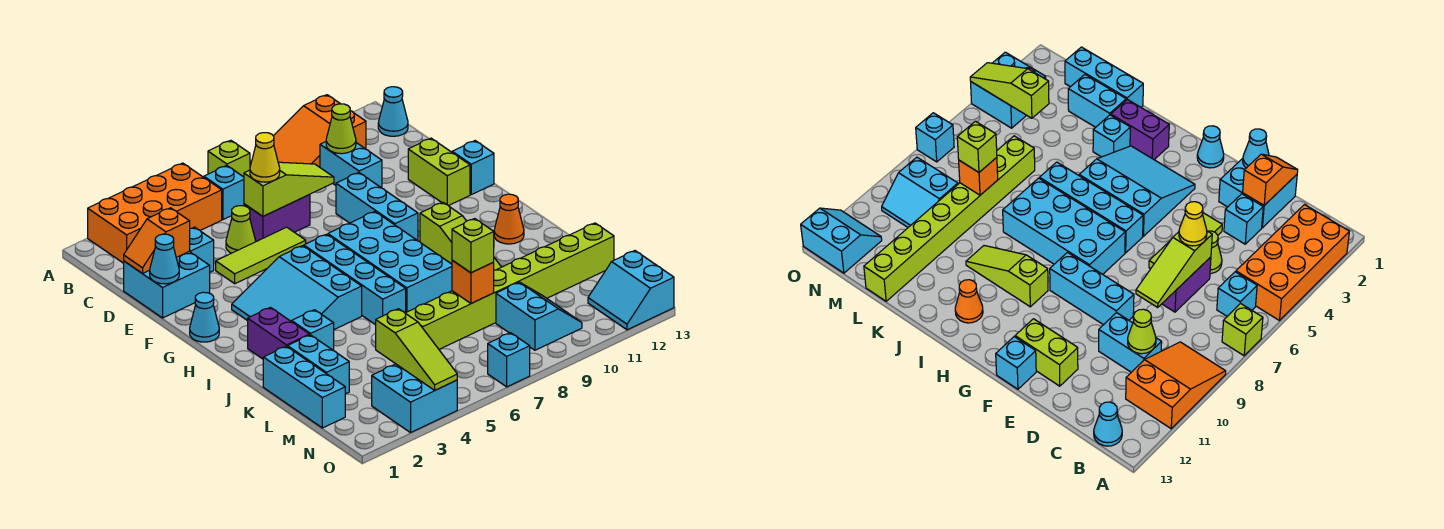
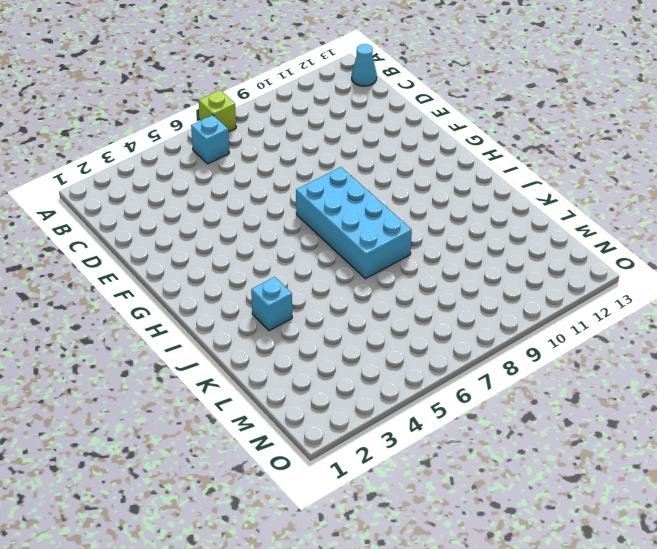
none -> orange brick A2:B5 level 1
none -> orange slope A9:B11 level 1 top 11
none -> cyan brick C10:D10 level 1
none -> cyan brick D1:E2 level 1

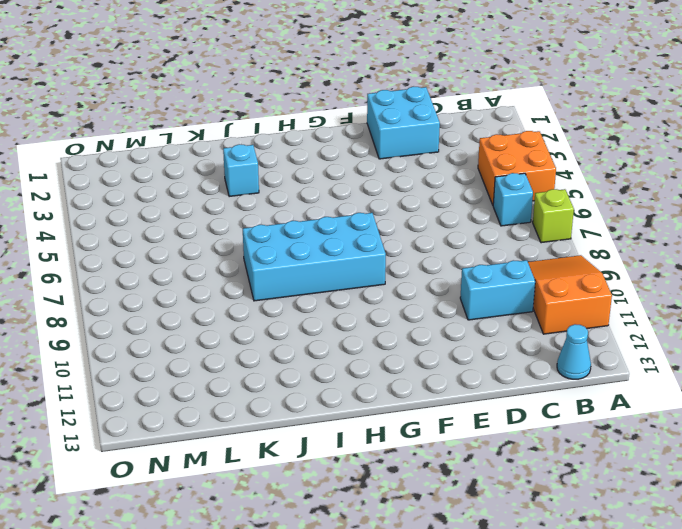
orange brick A4:B5 level 1 -> orange brick A2:B5 level 1
none -> cyan brick D3 level 1
none -> lime cone D5 level 1
none -> purple brick D6:D7 level 1
none -> lime tile E4:E6 level 1

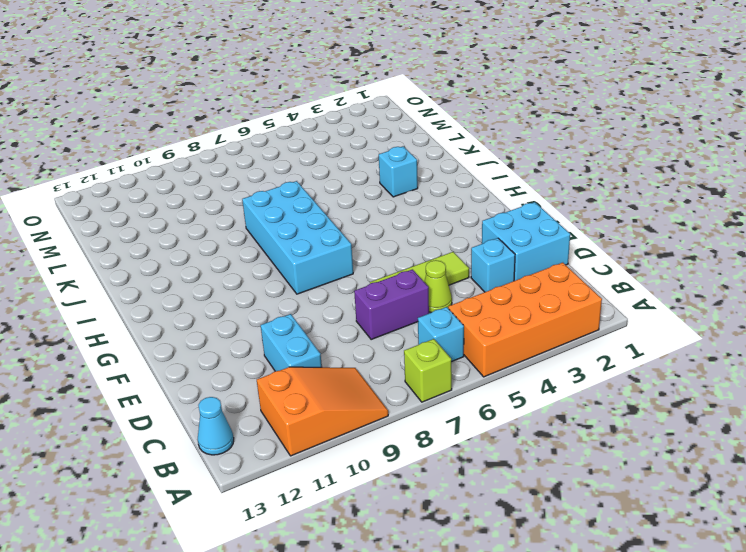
none -> cyan brick E9:G9 level 1
none -> lime brick E12:F12 level 1
none -> cyan brick F13 level 1
none -> cyan cone G1 level 1

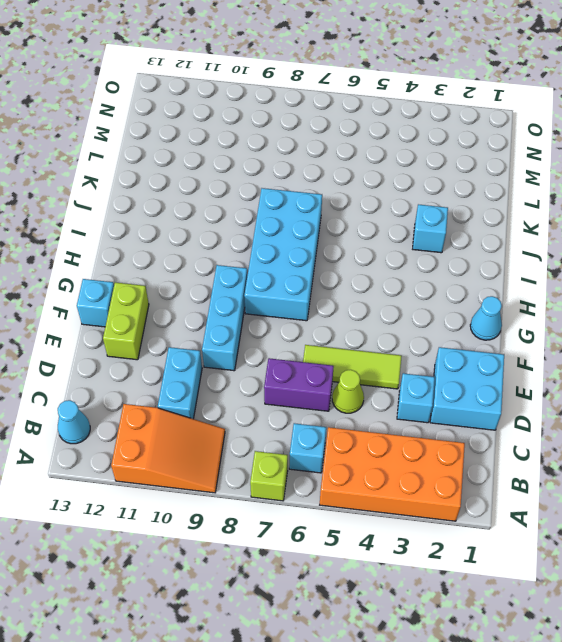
none -> cyan slope G3:I5 level 1 top 5
none -> cyan brick G6:J6 level 1
none -> lime slope H10:J10 level 1 top H
none -> purple brick I2:J2 level 1

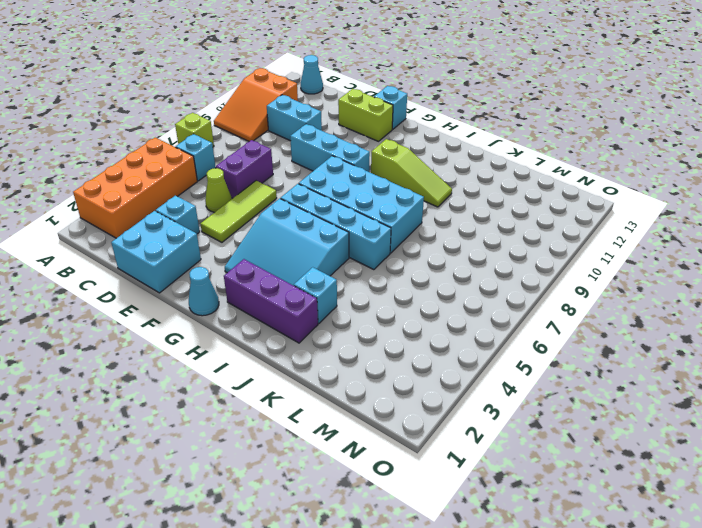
purple brick H2:J2 level 1 -> purple brick I2:J2 level 1
none -> orange cone I12 level 1
none -> cyan brick K1:M1 level 1
none -> cyan brick K2:L2 level 1
none -> lime brick L6:L13 level 1

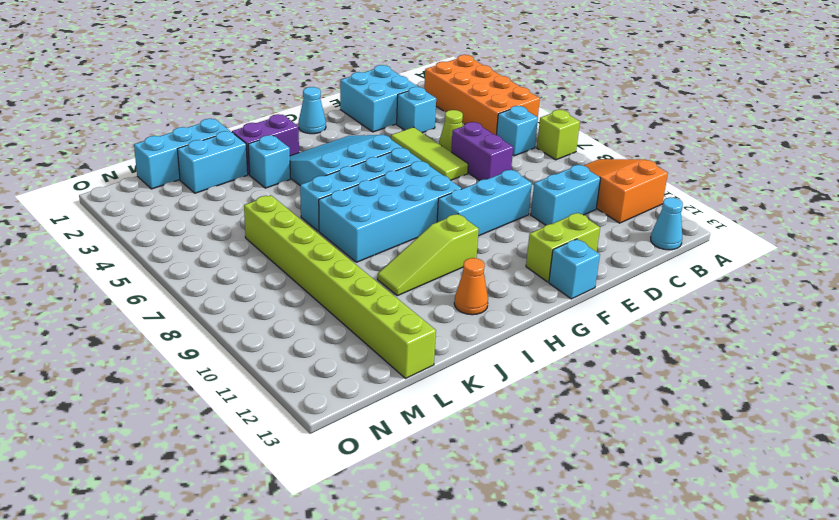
none -> cyan slope M9:N10 level 1 top 9
none -> cyan brick N3:O4 level 1
none -> cyan slope N12:O13 level 1 top 13
none -> cyan brick O7 level 1

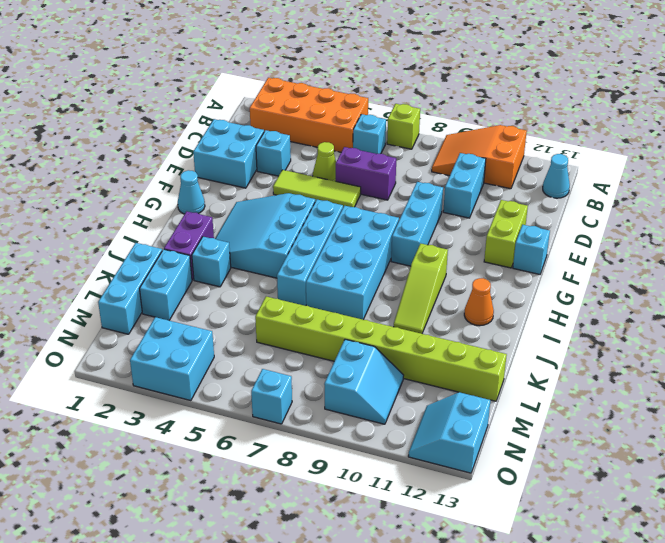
none -> lime cone C10 level 2
none -> orange slope D1:D2 level 2 top 2
none -> lime slope D6:D8 level 2 top 6
none -> cyan cone E1 level 2

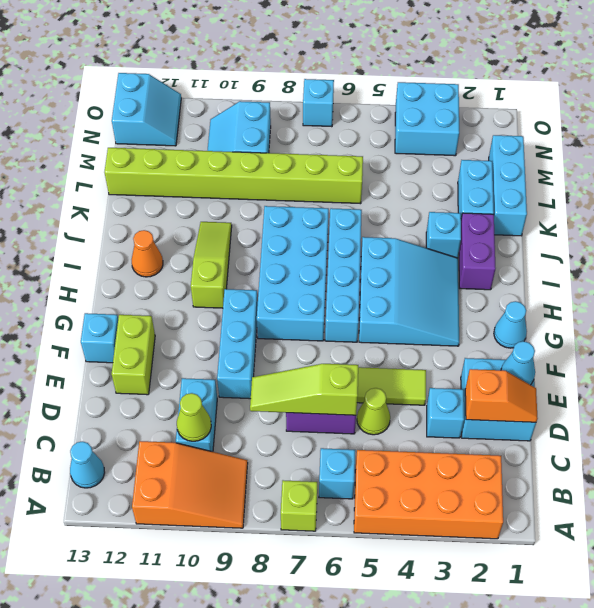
none -> orange brick L8 level 2
none -> lime slope M4:O4 level 2 top M
none -> yellow cone D6 level 3
none -> lime brick L8 level 3

